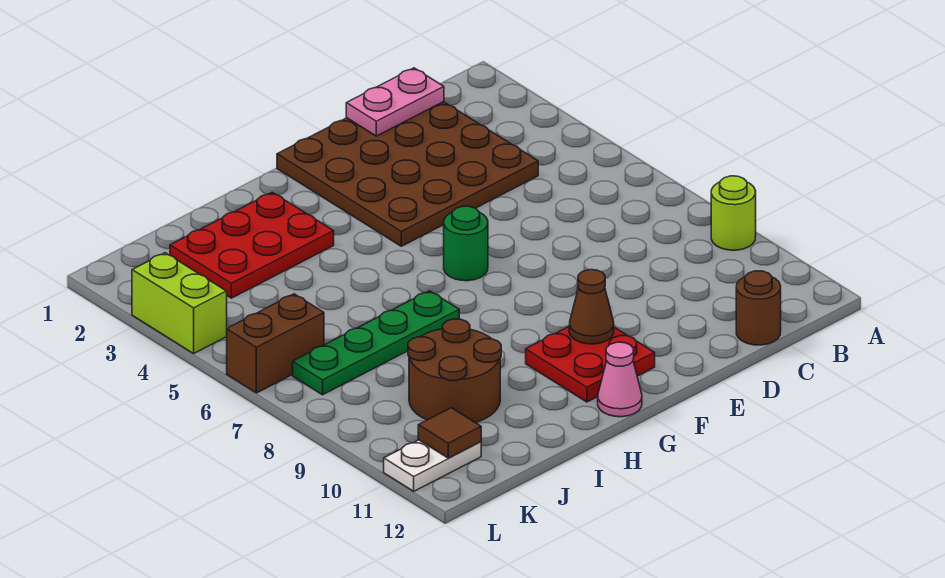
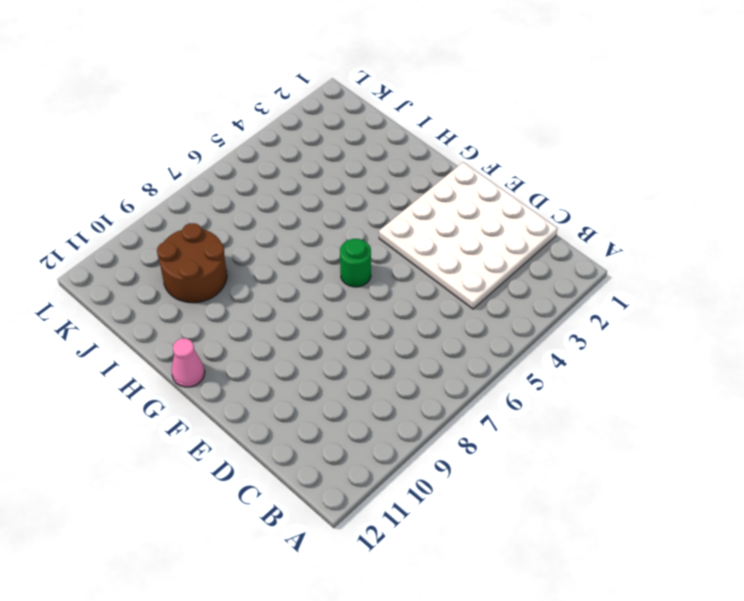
white plate C1:F4 level 1 -> brown plate C1:F4 level 1
none -> lime round brick A9 level 1
none -> brown round brick C12 level 1
none -> red plate F10:G11 level 1

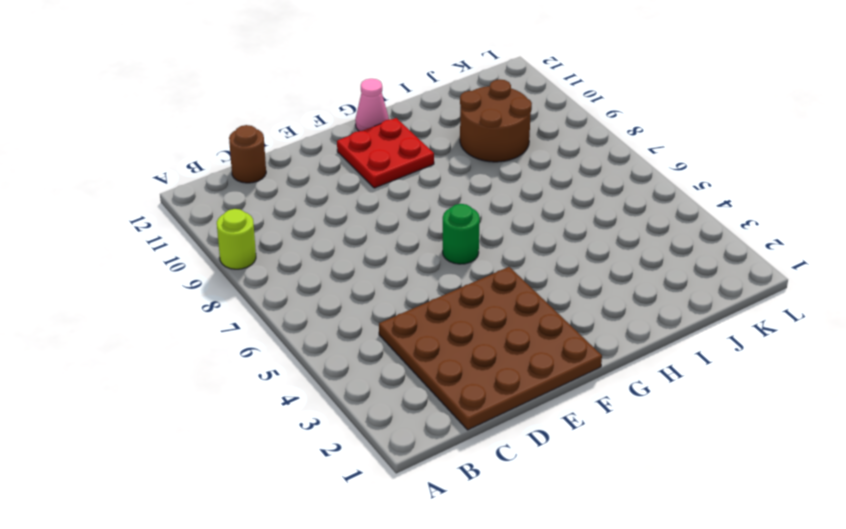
none -> red plate H2:J3 level 1
none -> green plate H7:K7 level 1
none -> brown brick K6:L6 level 1

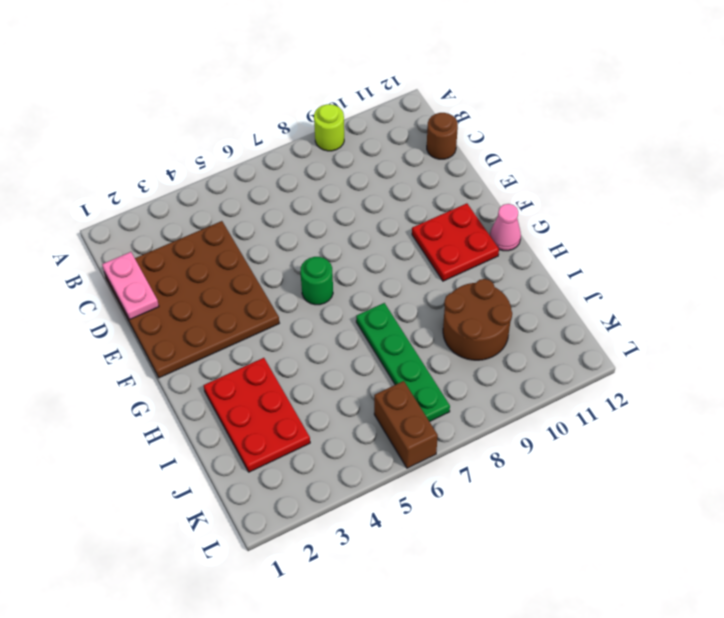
none -> white plate K11:L11 level 1
none -> lime brick L3:L4 level 1
none -> brown cone F10 level 2

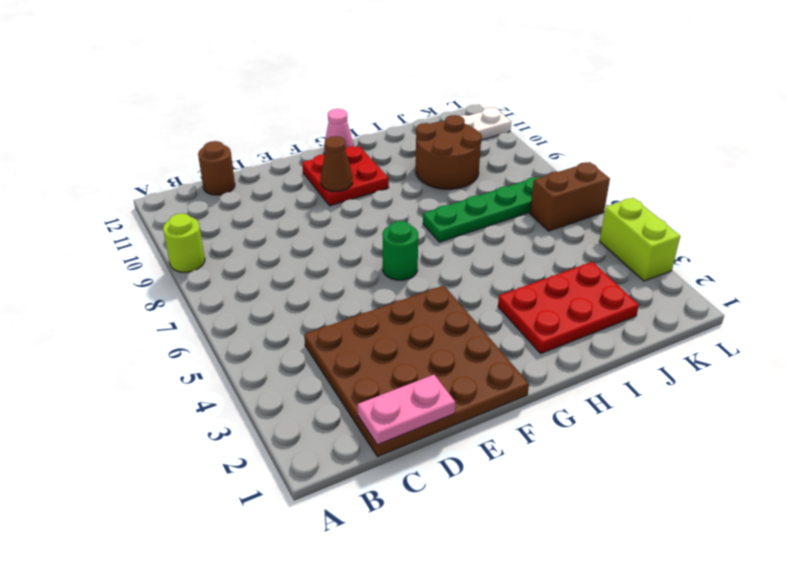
none -> brown tile K11 level 2

